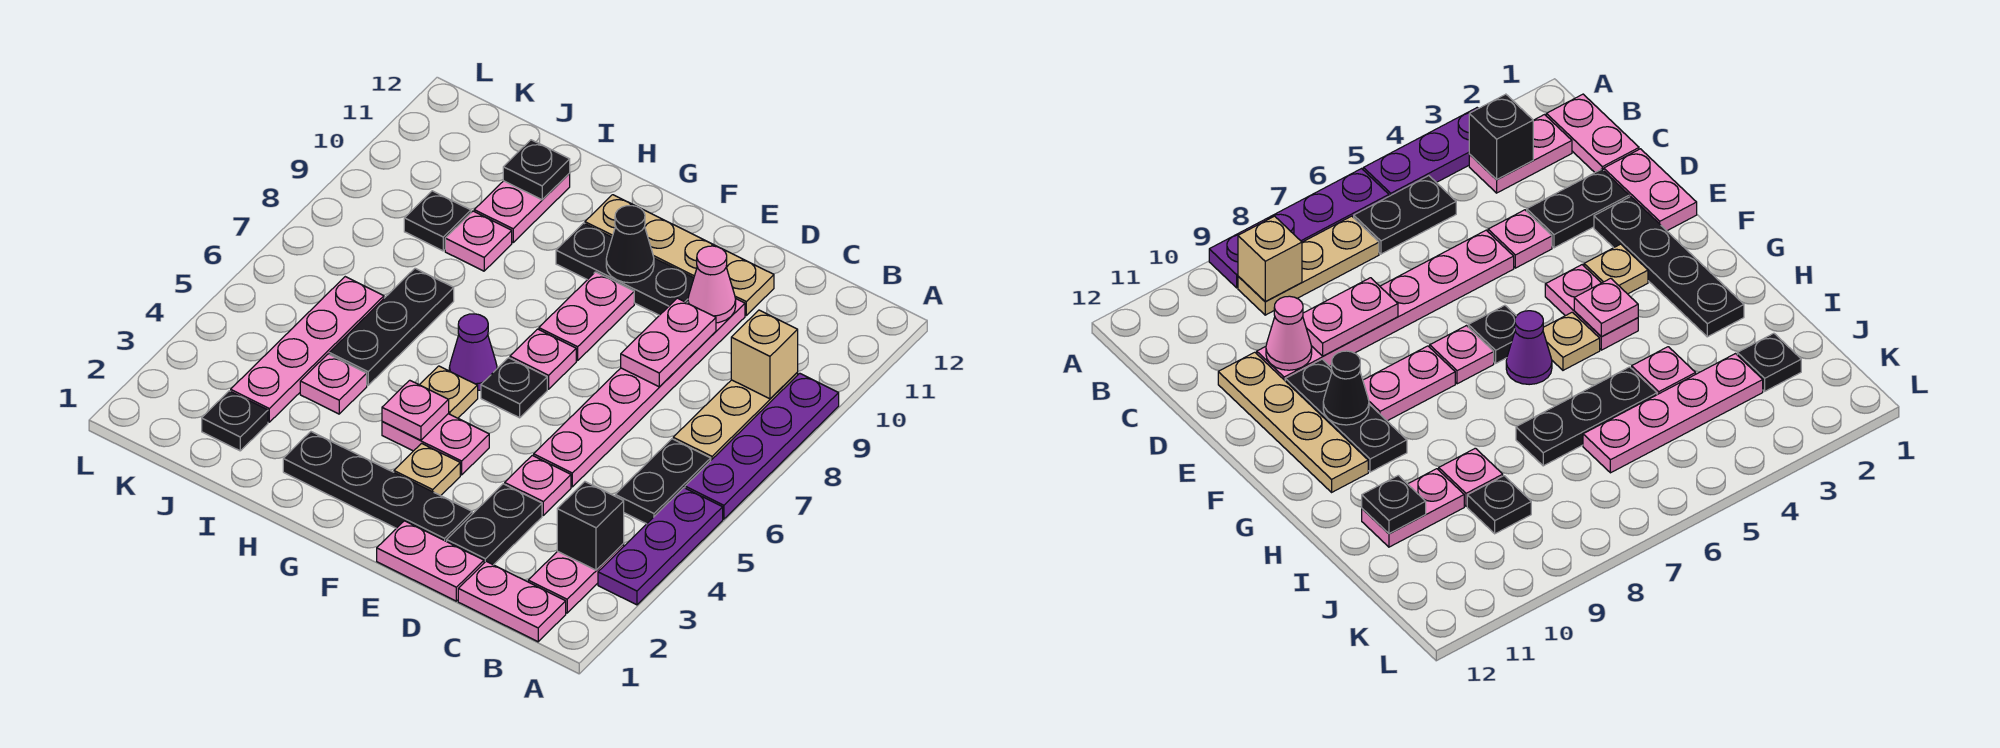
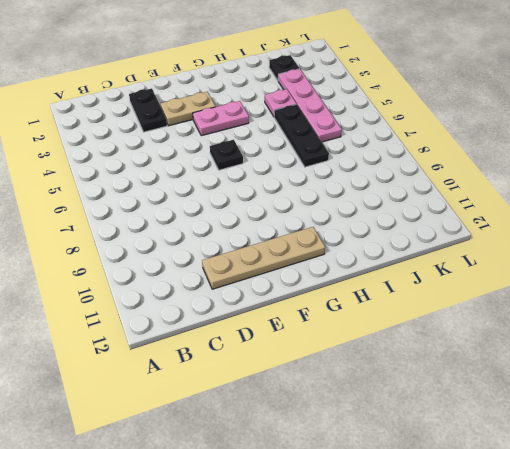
tan plate E3:F3 level 1 -> tan plate F3 level 1
none -> purple plate A3:A5 level 1
none -> purple plate A6:A9 level 1
none -> pink plate B1:C1 level 1
none -> pink plate B2:B3 level 1

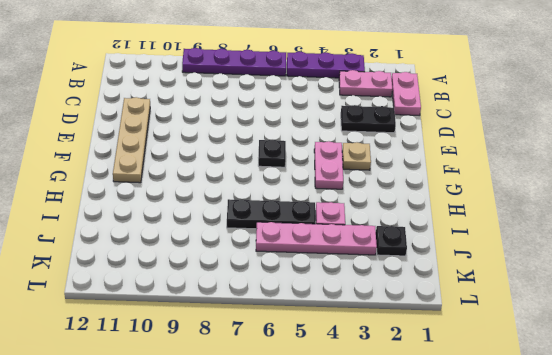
none -> black plate B5:B6 level 1
none -> tan plate B7:B9 level 1
none -> pink plate D1:E1 level 1
none -> pink plate D4 level 1

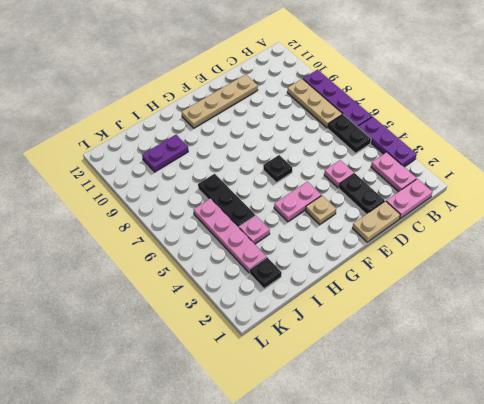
tan plate D1:E1 level 1 -> pink plate D1:E1 level 1
purple plate I10:J10 level 1 -> pink plate I10:I11 level 1
none -> pink plate D5:D10 level 1
none -> black plate E2:H2 level 1
none -> black plate E10:G10 level 1
none -> pink plate F7 level 1

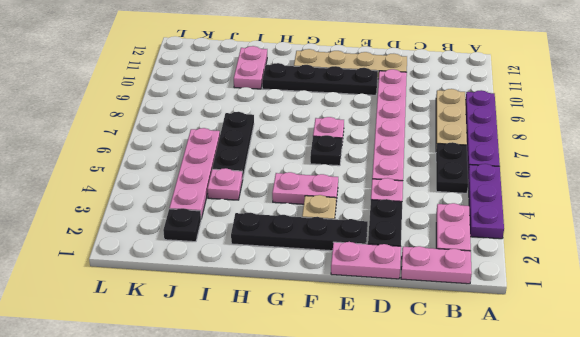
black plate E10:H10 level 1 -> black plate E10:G10 level 1
none -> pink plate F8:F9 level 1
none -> tan plate G5 level 1
none -> purple cone G6 level 1
none -> pink plate I9 level 1

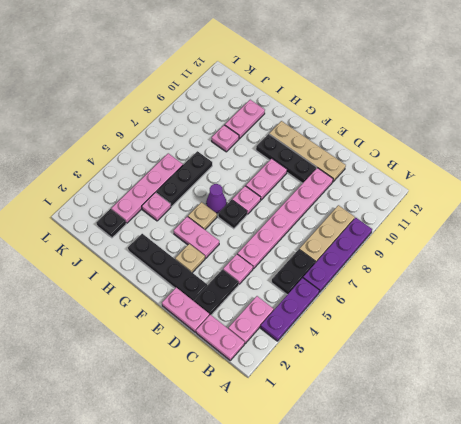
none -> black plate J9 level 1
none -> black brick B3 level 2
none -> tan brick B9 level 2
none -> pink plate D8:D9 level 2

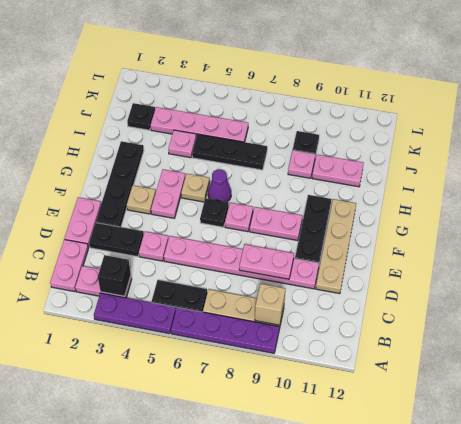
none -> pink cone D10 level 2
none -> black cone F10 level 2
none -> pink plate G4 level 2
none -> black plate I11 level 2

